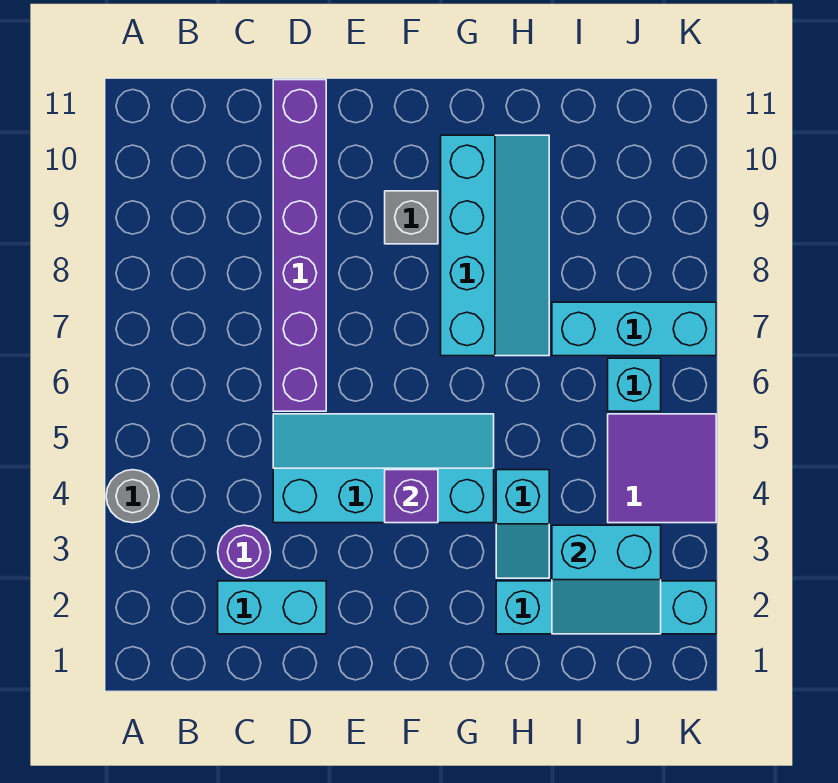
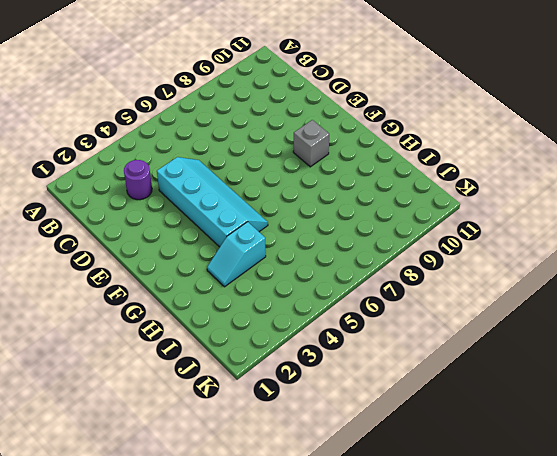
none -> grey round brick A4 level 1
none -> cyan brick C2:D2 level 1
none -> purple brick D6:D11 level 1

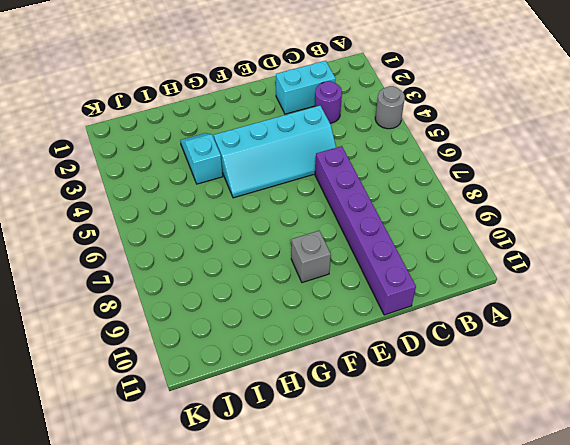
none -> cyan slope G7:H10 level 1 top G
none -> cyan brick H2:K2 level 1
none -> cyan brick I7:K7 level 1

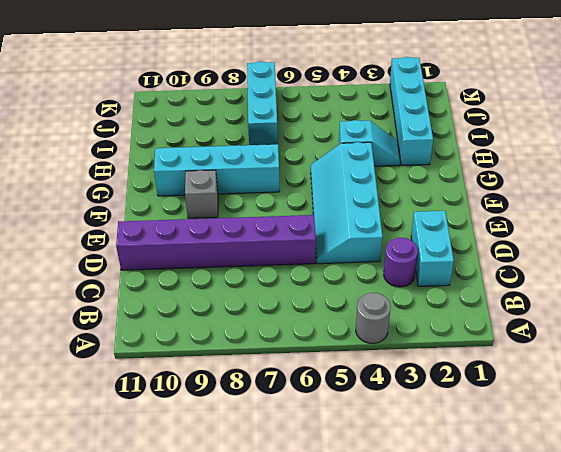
none -> purple tile J4:K5 level 1
none -> cyan brick J6 level 1
none -> purple brick F4 level 2

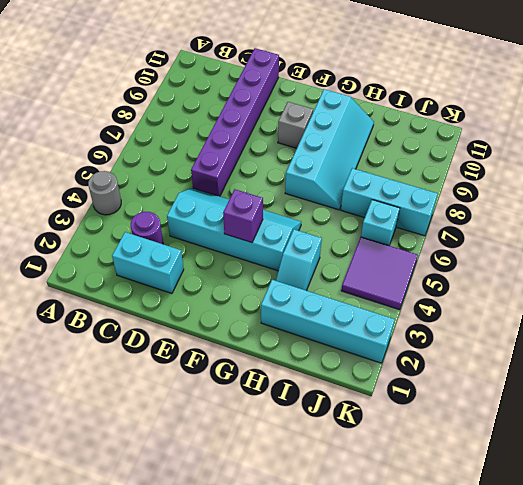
none -> cyan slope I2:J3 level 2 top 3

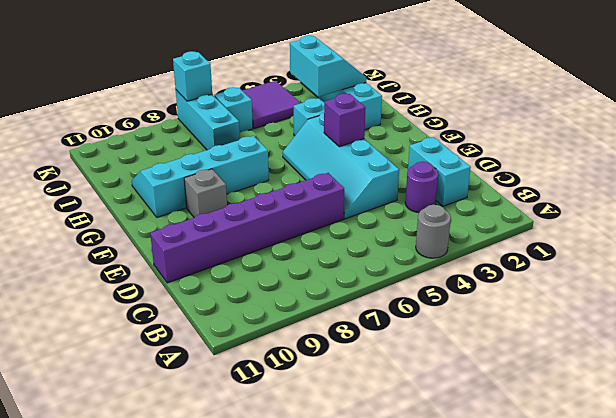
cyan brick K7 level 2 -> none

